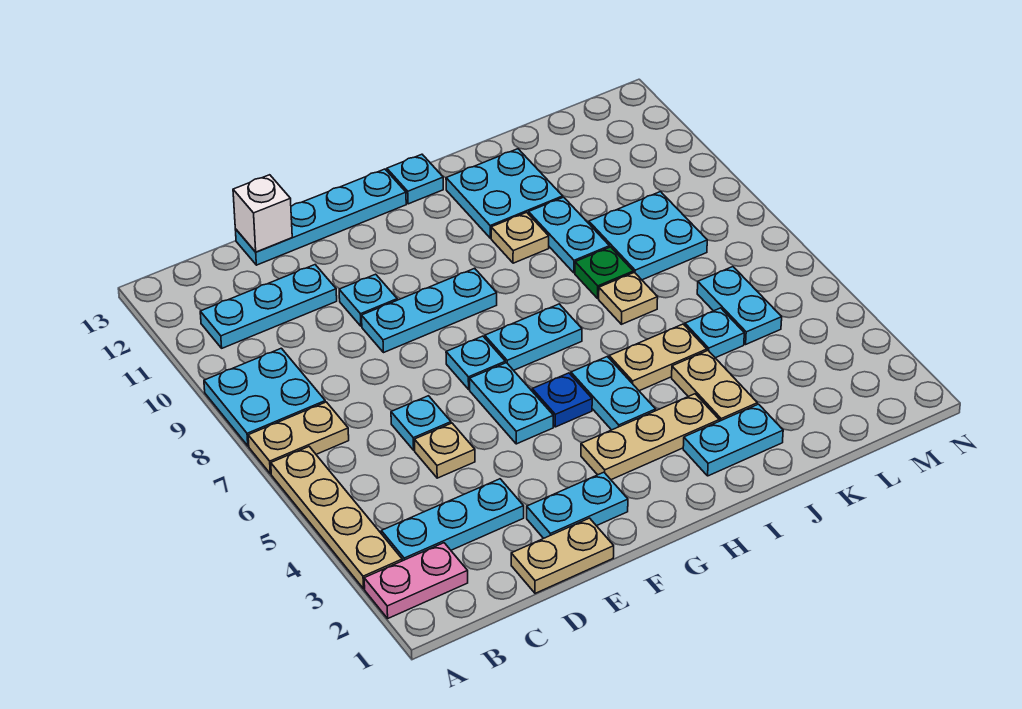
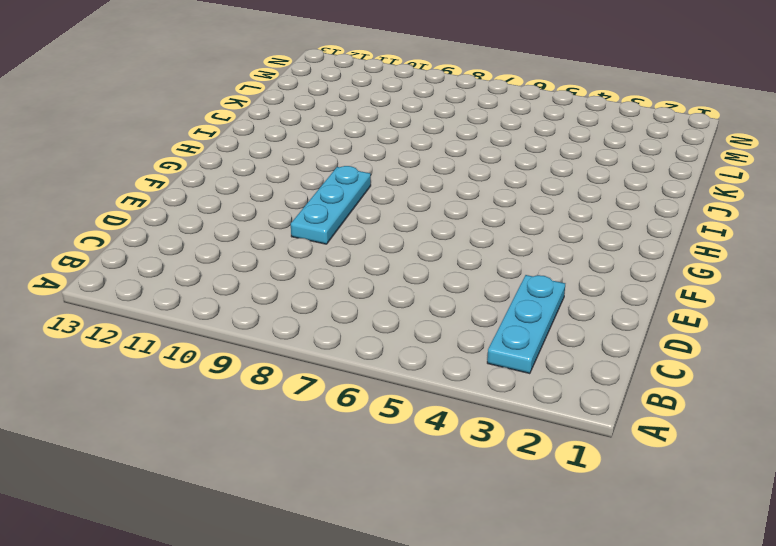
none -> pink plate A2:B2 level 1
none -> tan plate A3:A6 level 1
none -> tan plate A7:B7 level 1
none -> cyan plate A8:B9 level 1

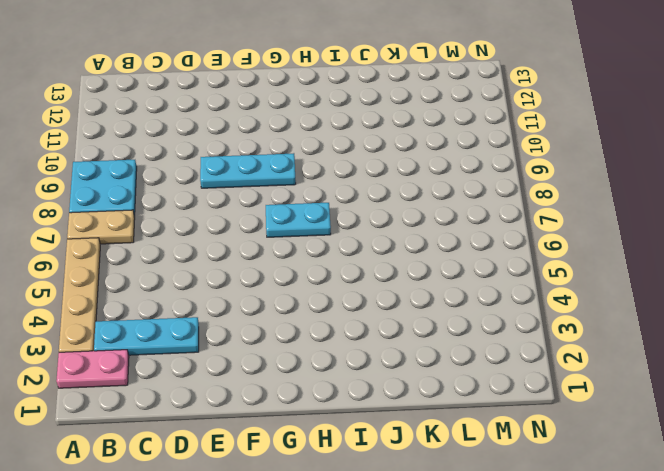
none -> cyan plate B11:D11 level 1
none -> tan plate D1:E1 level 1
none -> tan plate D5 level 1
none -> cyan plate D6 level 1

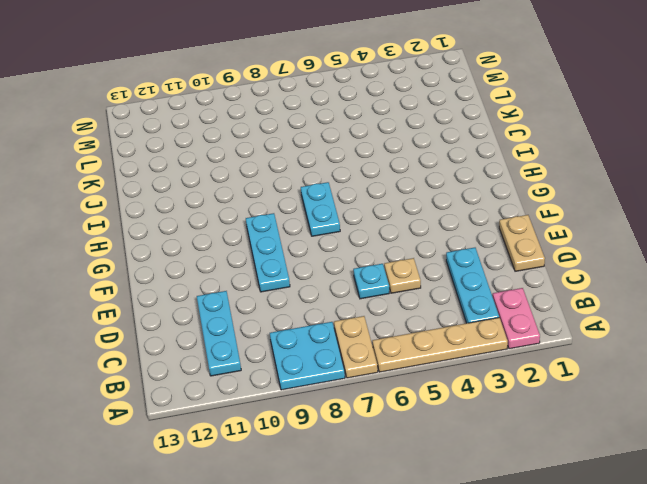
none -> cyan plate D13:G13 level 1
none -> cyan plate E2:F2 level 1
none -> cyan plate E10 level 1
none -> cyan plate F5:F6 level 1

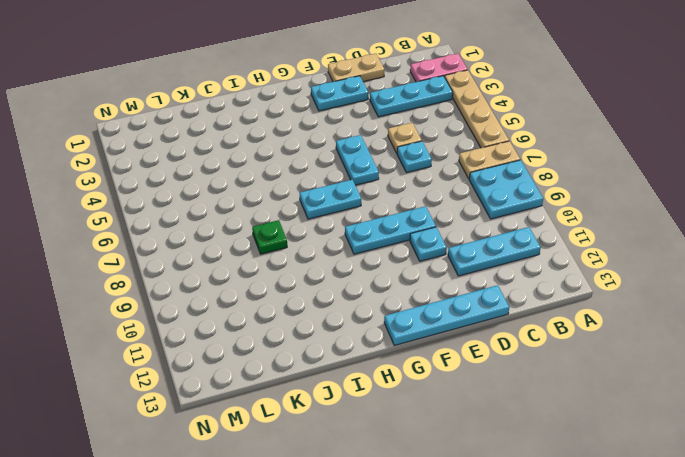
none -> cyan plate F7 level 1
none -> tan plate G3:I3 level 1
none -> blue plate G5 level 1
none -> cyan plate H4:H5 level 1

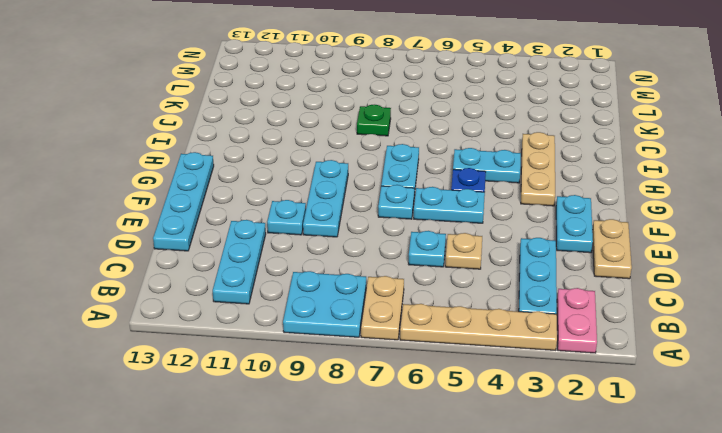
none -> cyan plate H13 level 1
none -> cyan plate I2:J2 level 1
none -> tan plate I5:J5 level 1
none -> tan plate I10 level 1

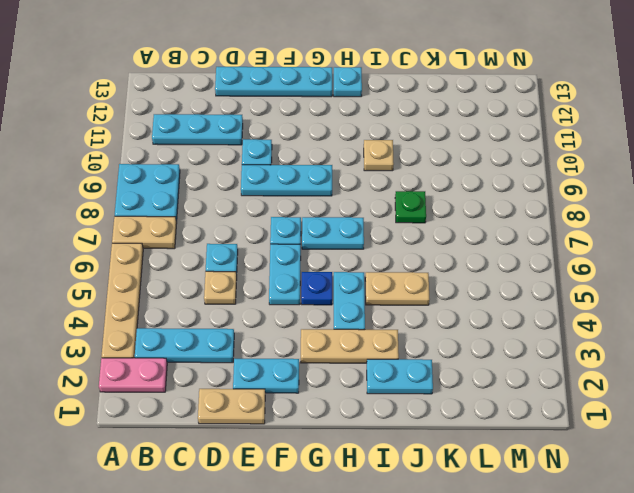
none -> cyan plate I11:J12 level 1
none -> tan plate J3:J4 level 1
none -> tan plate J7 level 1
none -> cyan plate J9:J10 level 1

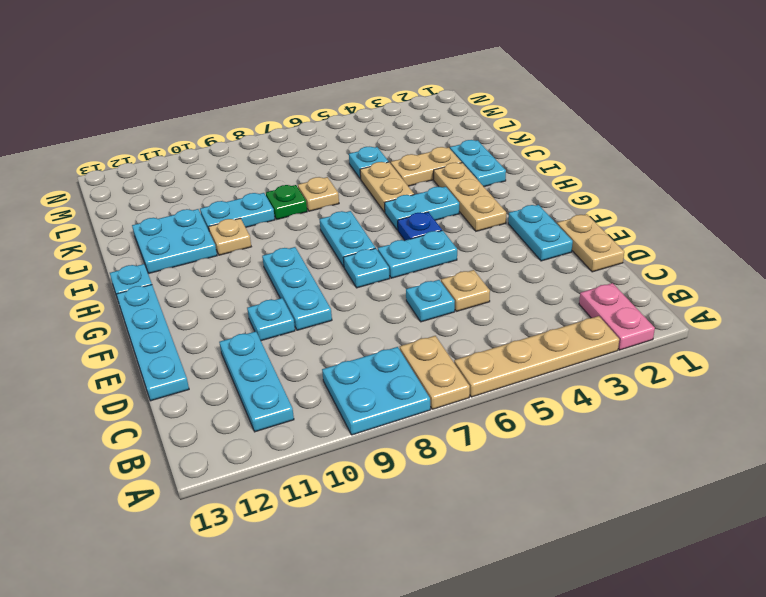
none -> cyan plate B3:D3 level 1
none -> cyan plate K8:L9 level 1
none -> cyan plate L5:L6 level 1
none -> white brick D13 level 2

